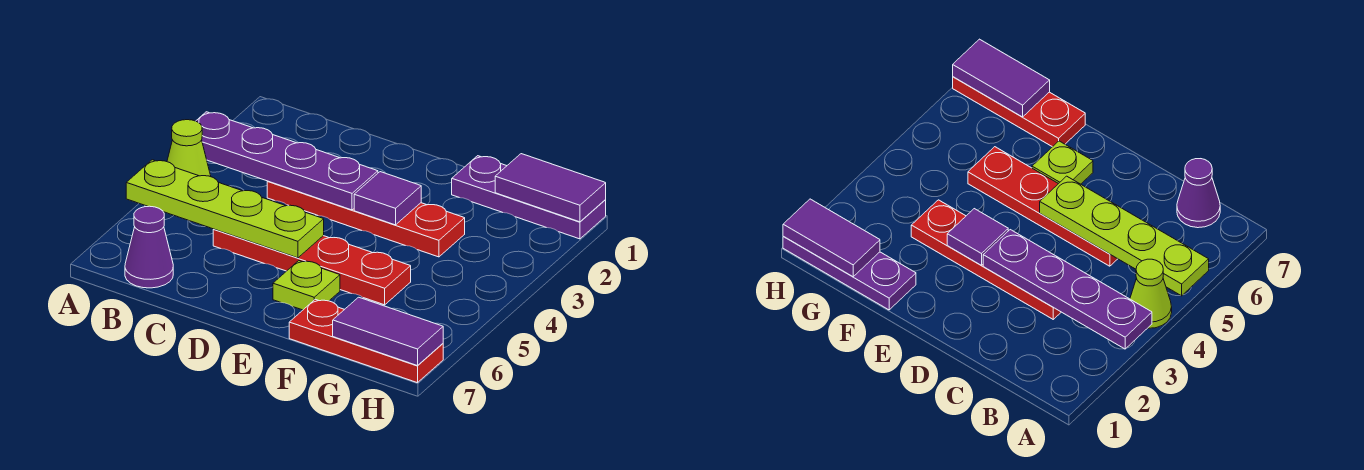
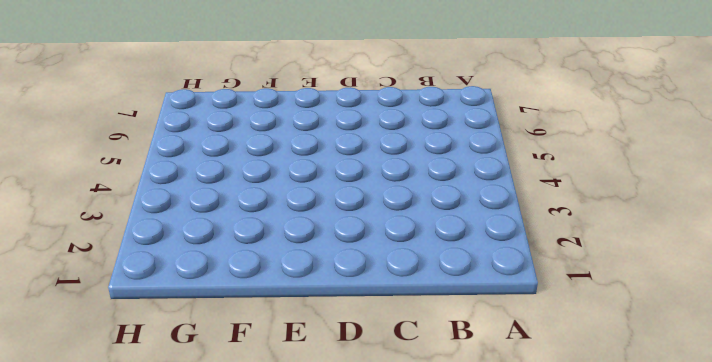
none -> lime cone A4 level 1
none -> purple cone B7 level 1
none -> red plate C3:F3 level 1

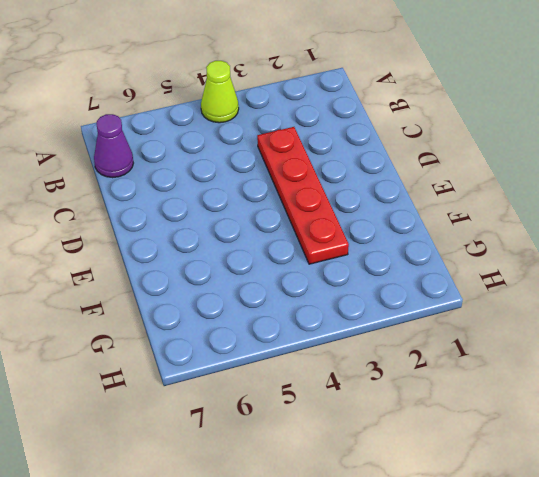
none -> red plate C5:F5 level 1
none -> lime plate E6 level 1
none -> purple plate F1:H1 level 1

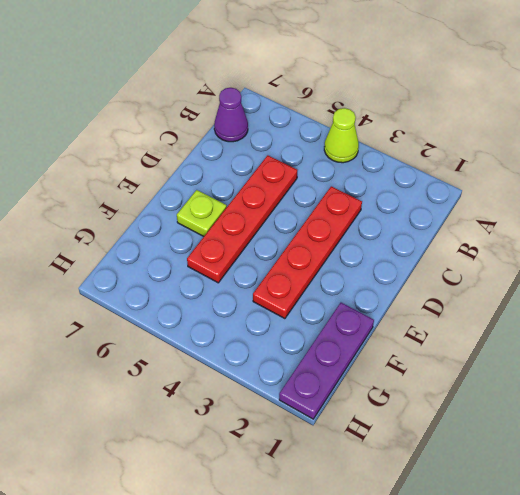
none -> red plate F7:H7 level 1
none -> purple plate A3:D3 level 2
none -> lime plate A5:D5 level 2

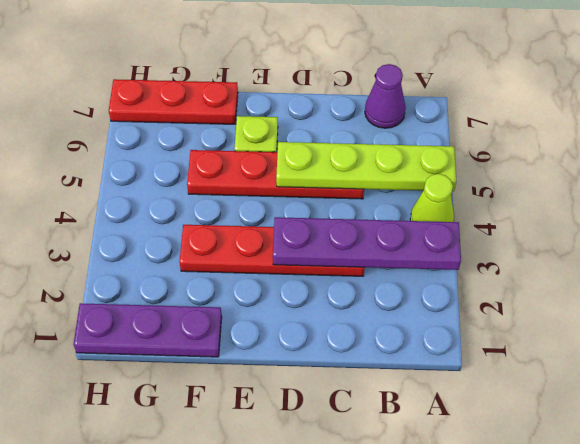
none -> purple tile E3 level 2
none -> purple tile G1:H1 level 2
none -> purple tile G7:H7 level 2

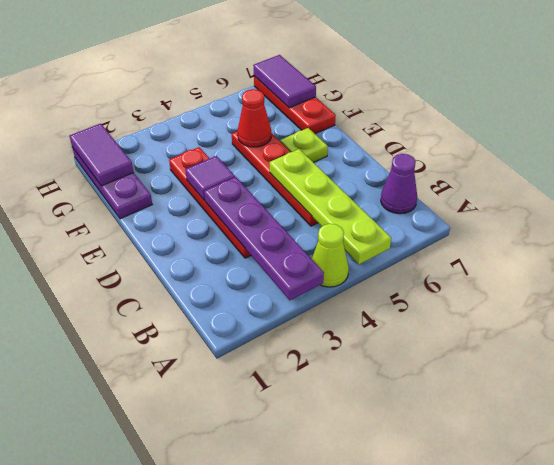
red cone F5 level 2 -> none

